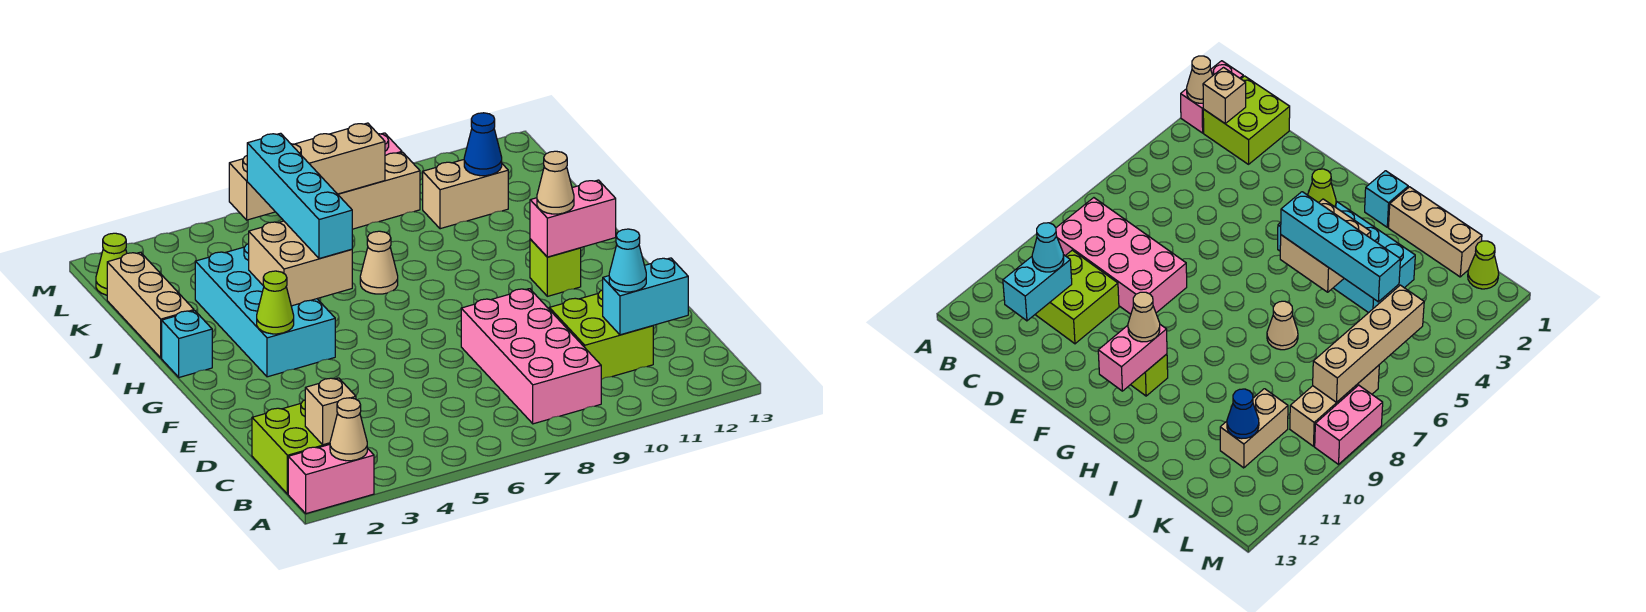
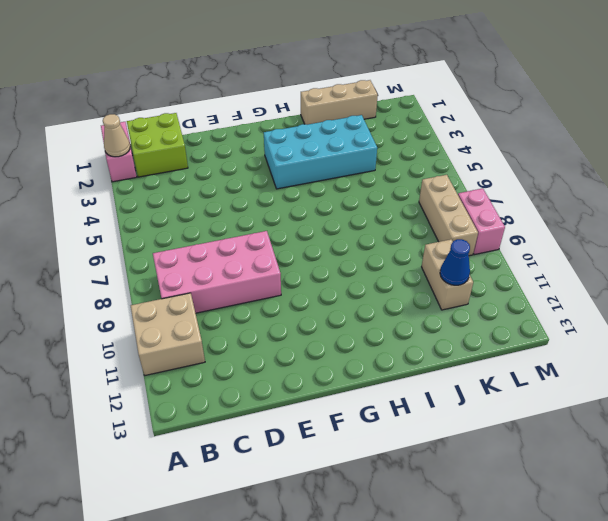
tan brick A10:B11 level 1 -> tan brick H4:I5 level 2
none -> lime brick C10:D11 level 1
none -> lime brick G11 level 1
none -> cyan brick H1 level 1

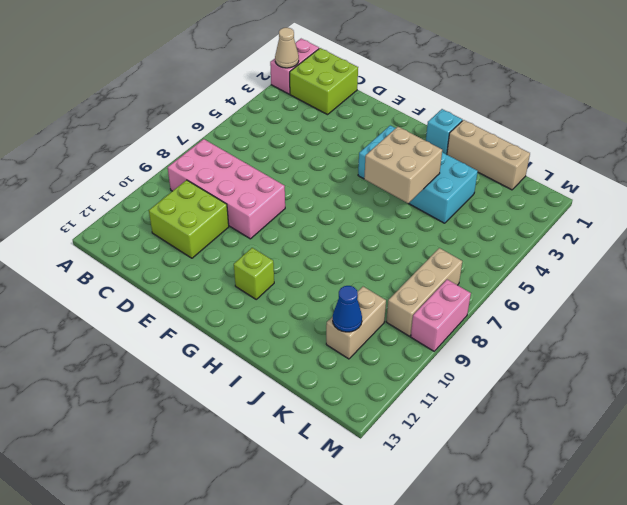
none -> tan cone I7 level 1
none -> lime cone L1 level 1
none -> tan brick B2 level 2

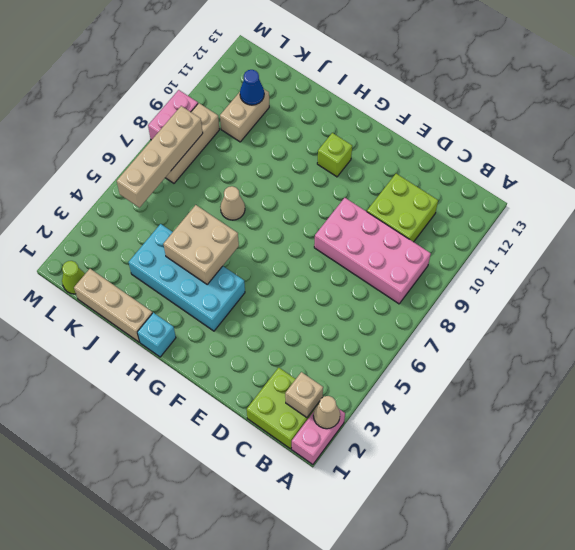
none -> cyan brick C11:C12 level 2
none -> lime cone G3 level 2
none -> pink brick G11:G12 level 2

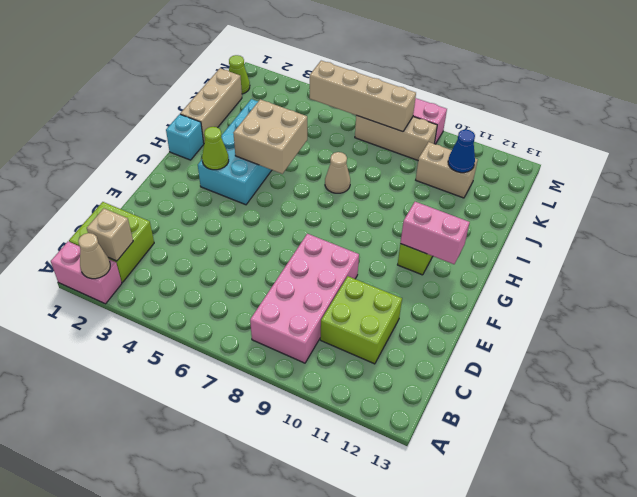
none -> cyan brick C11:C12 level 2
none -> cyan cone C11 level 3
none -> tan cone G11 level 3

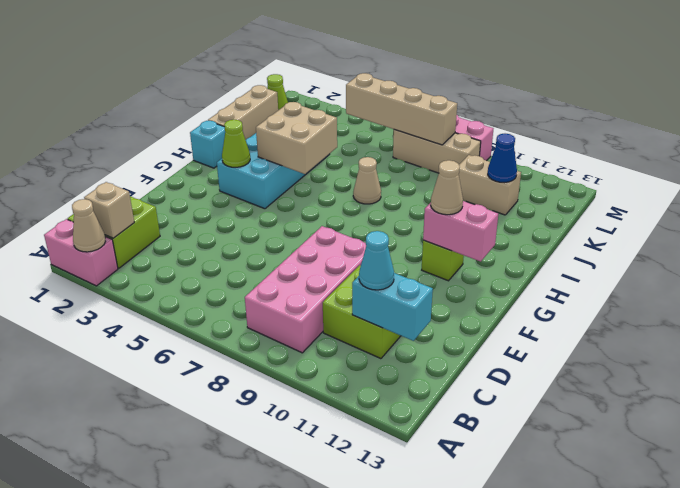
none -> cyan brick H5:K5 level 3

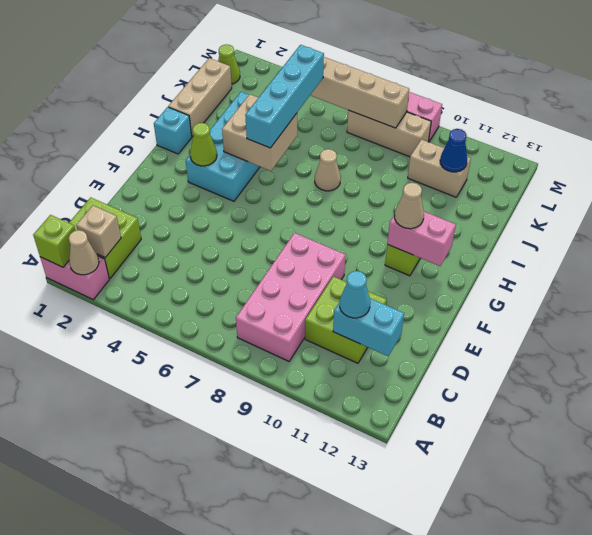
lime brick A1 level 2 -> none

